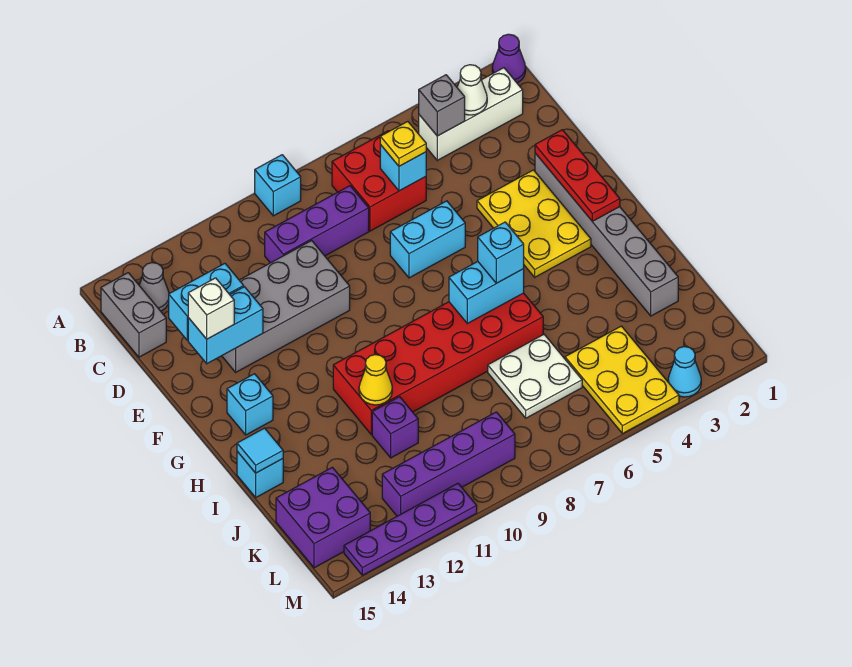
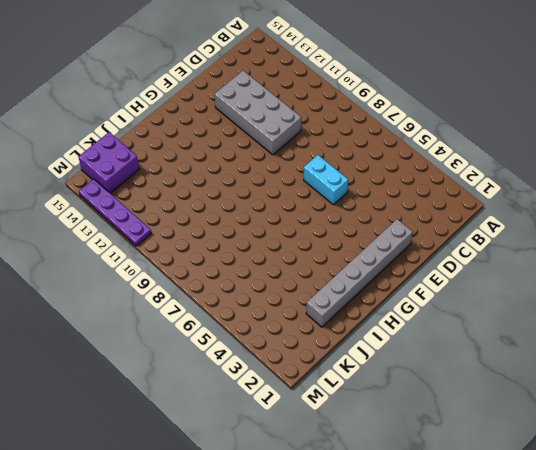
none -> purple cone A1 level 1
none -> cyan brick A9 level 1
none -> white brick B2:B4 level 1
none -> red brick B6:C7 level 1

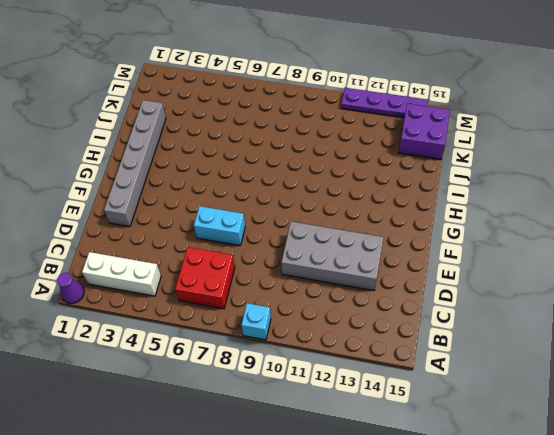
none -> grey cone B14 level 1
none -> grey brick B15:C15 level 1
none -> purple brick C8:C10 level 1
none -> yellow plate E3:G4 level 1

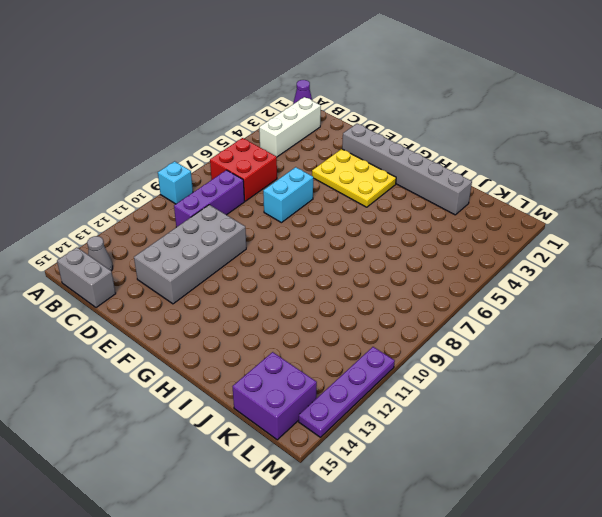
none -> cyan brick G14 level 1
none -> red brick H6:I11 level 1
none -> cyan brick I15 level 1
none -> white plate J6:K7 level 1

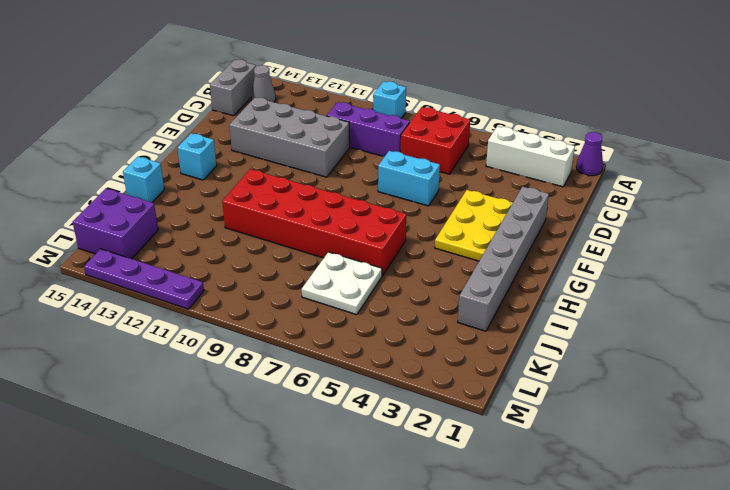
none -> purple brick J11 level 1
none -> yellow plate K4:M5 level 1
none -> purple brick L9:L12 level 1
none -> cyan cone M3 level 1

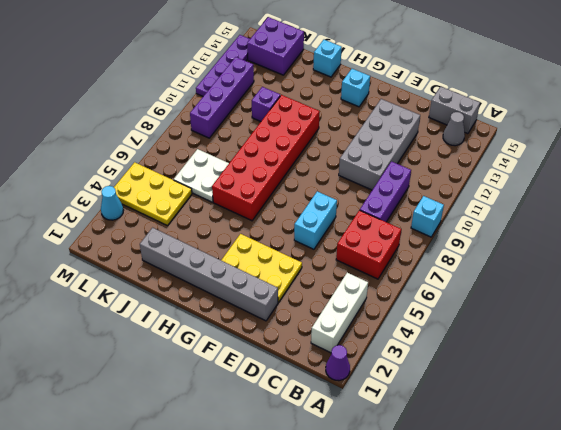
none -> white cone B3 level 2
none -> grey brick B4 level 2
none -> cyan brick C6 level 2
none -> cyan brick D13:D14 level 2

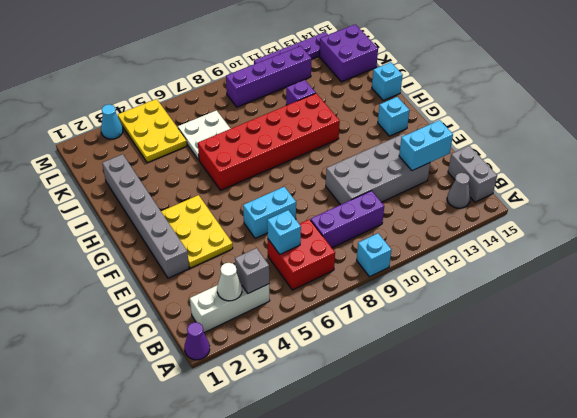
none -> red plate E2:G2 level 2
none -> cyan brick E13:E14 level 2
none -> cyan brick H6:H7 level 2
none -> yellow cone I11 level 2

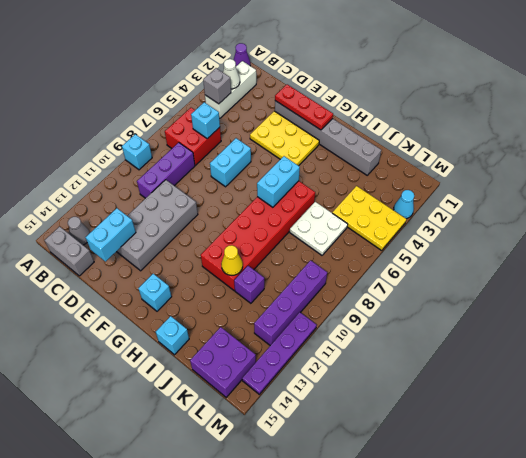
none -> cyan brick E13:E14 level 2
none -> cyan tile I15 level 2
none -> yellow plate C6 level 3
none -> white brick E14 level 3

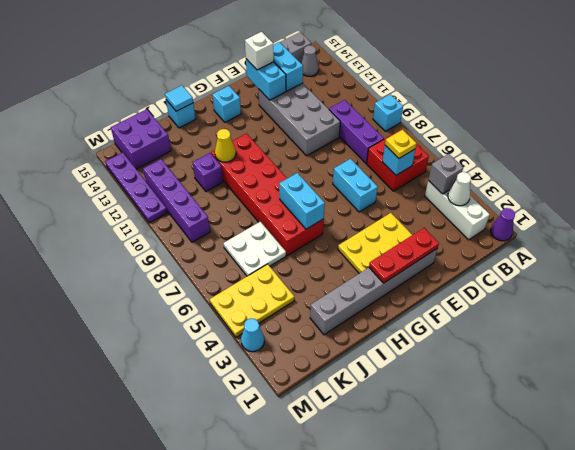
none -> cyan brick H6 level 3

